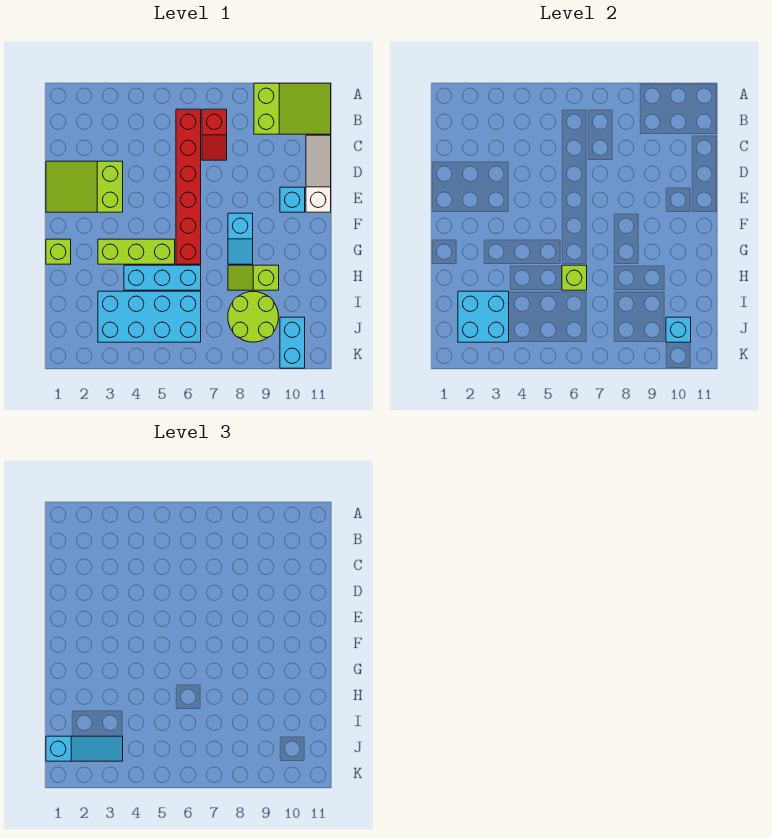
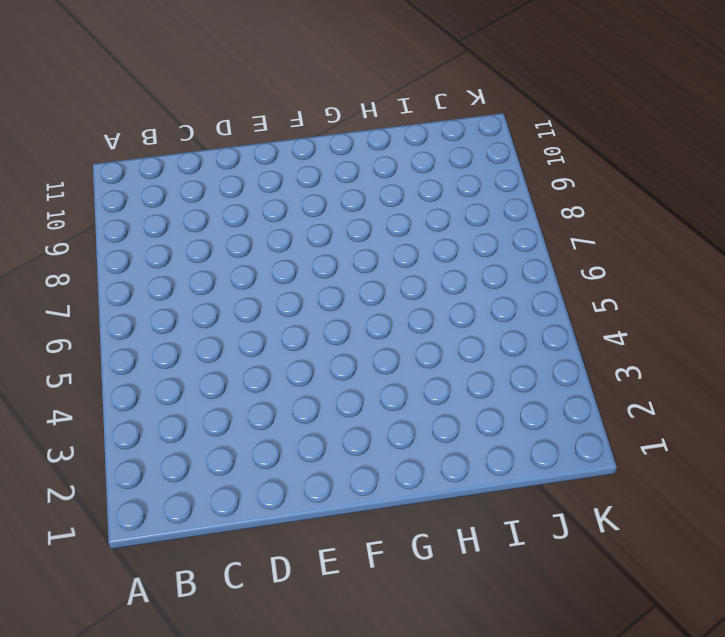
none -> lime slope A9:B11 level 1 top 9
none -> red brick B6:G6 level 1
none -> red slope B7:C7 level 1 top B

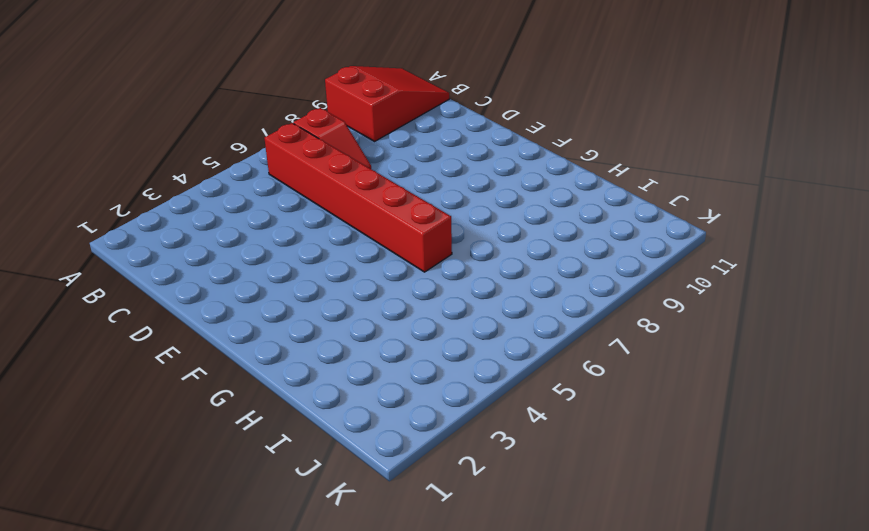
red slope A9:B11 level 1 top 9 -> lime slope A9:B11 level 1 top 9
none -> white slope C11:E11 level 1 top E
none -> lime slope D1:E3 level 1 top 3
none -> cyan brick E10 level 1

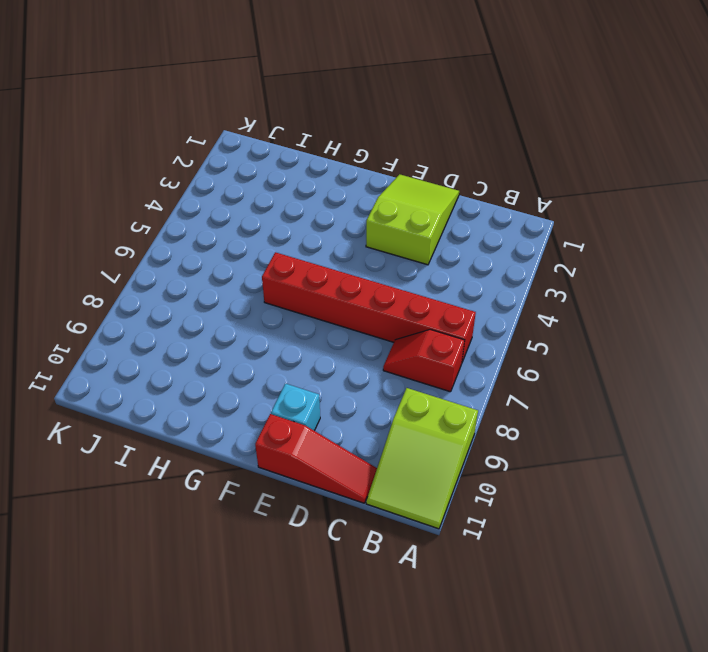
red slope C11:E11 level 1 top E -> white slope C11:E11 level 1 top E
none -> cyan slope F8:G8 level 1 top F
none -> lime brick G1 level 1
none -> lime brick G3:G5 level 1

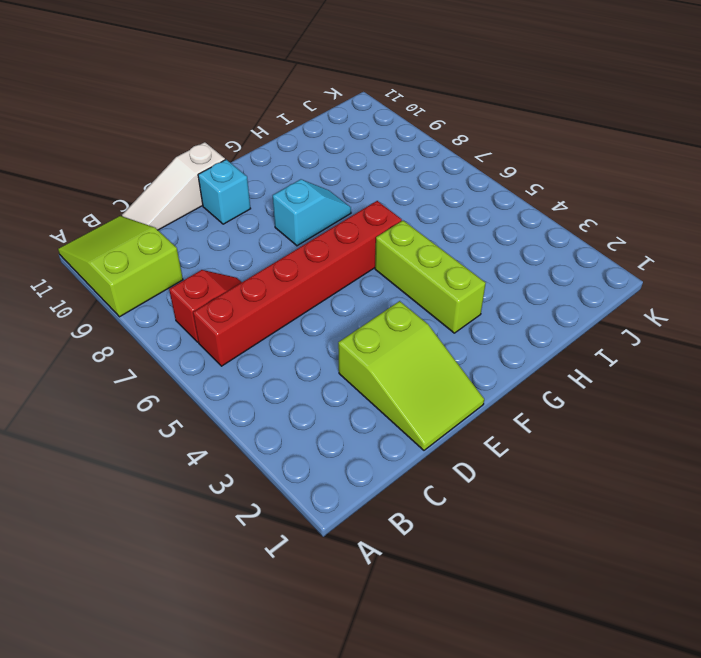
none -> lime brick G1 level 1
none -> cyan brick H4:H6 level 1
none -> lime slope H8:H9 level 1 top 9

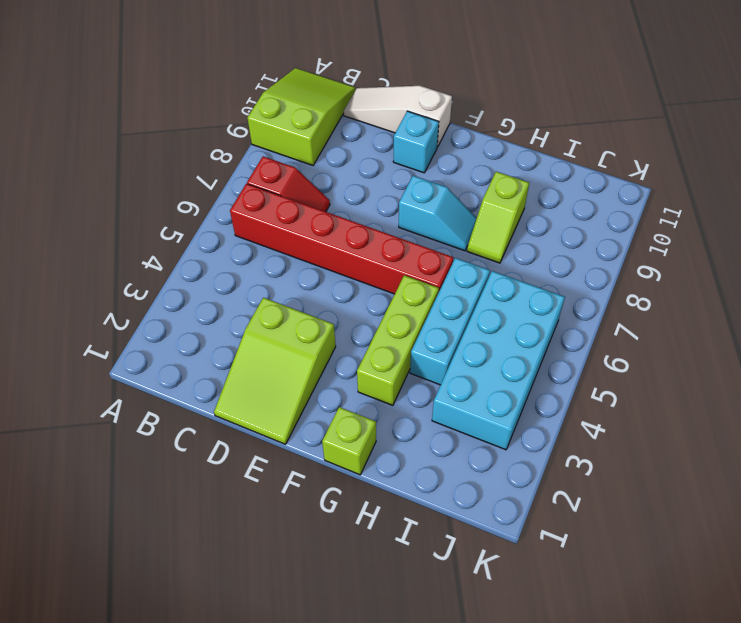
none -> lime round brick I8:J9 level 1
none -> cyan brick J10:K10 level 1
none -> lime brick H6 level 2

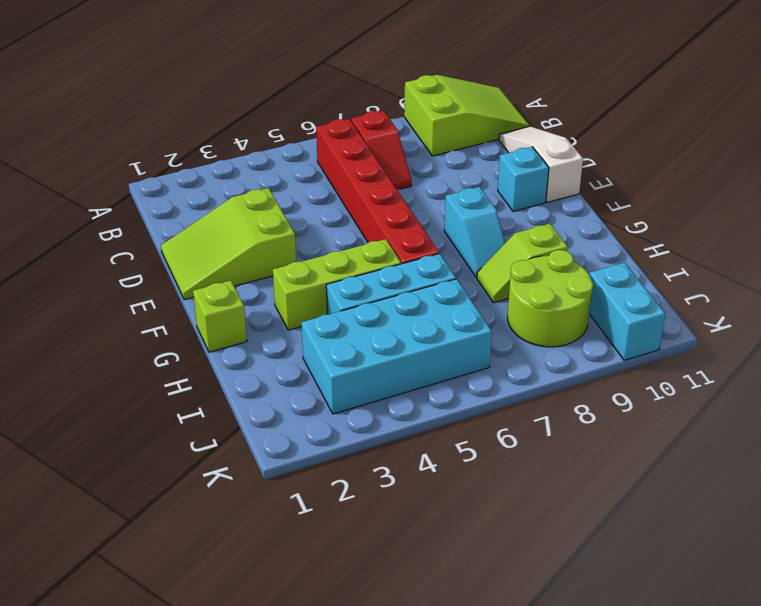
none -> lime brick H6 level 2
none -> cyan brick I2:J3 level 2
none -> cyan brick J10 level 2

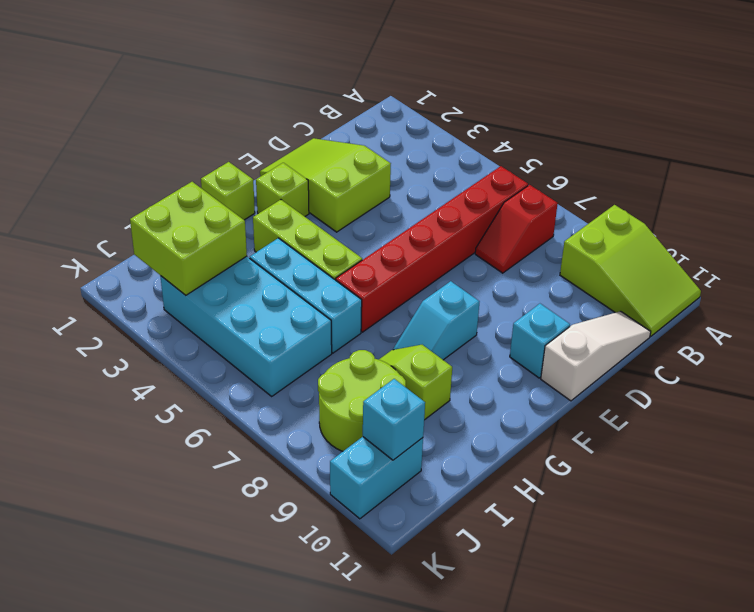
lime brick F2 level 1 -> lime brick H6 level 2
lime brick I2:J3 level 2 -> cyan brick I2:J3 level 2
none -> cyan slope J1:J3 level 3 top 1

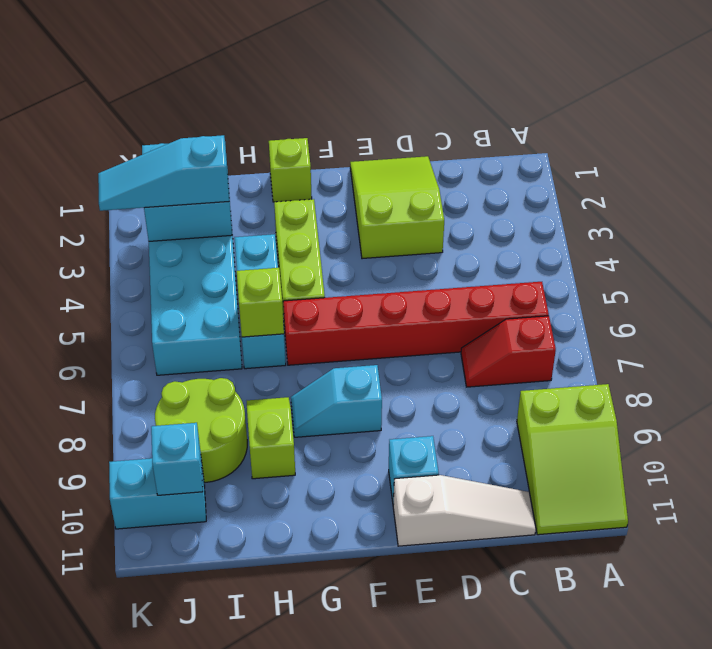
cyan slope I3:K3 level 3 top I -> cyan slope J1:J3 level 3 top 1

